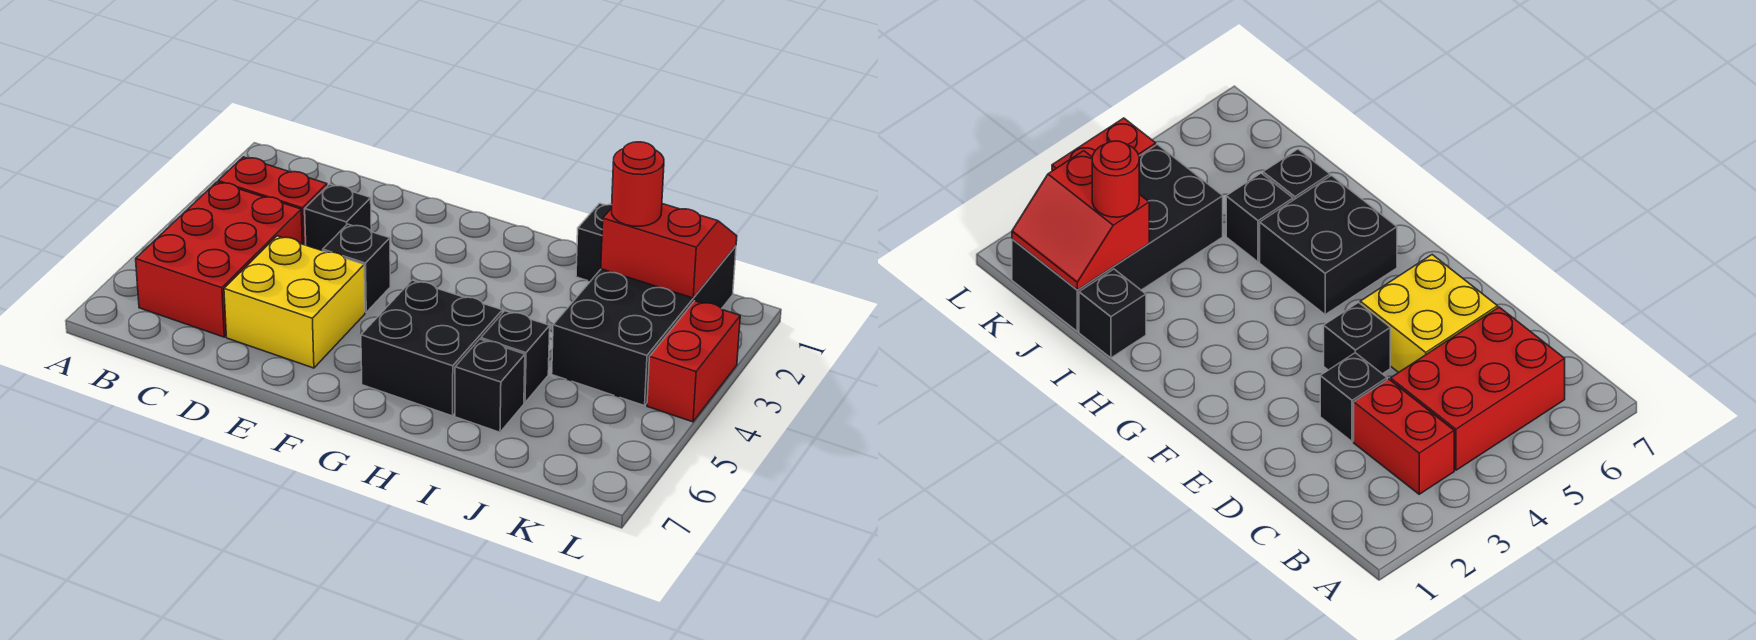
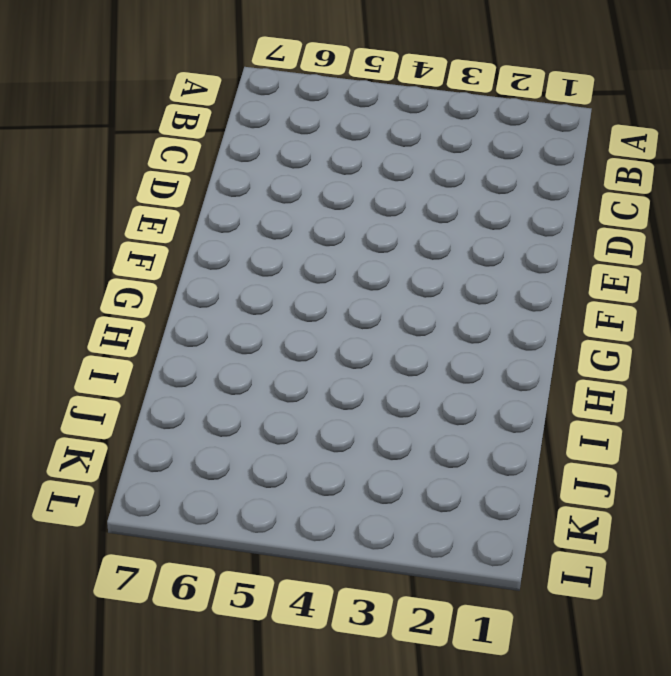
none -> red brick B3:C3 level 1
none -> red brick B4:C6 level 1
none -> black brick D3 level 1

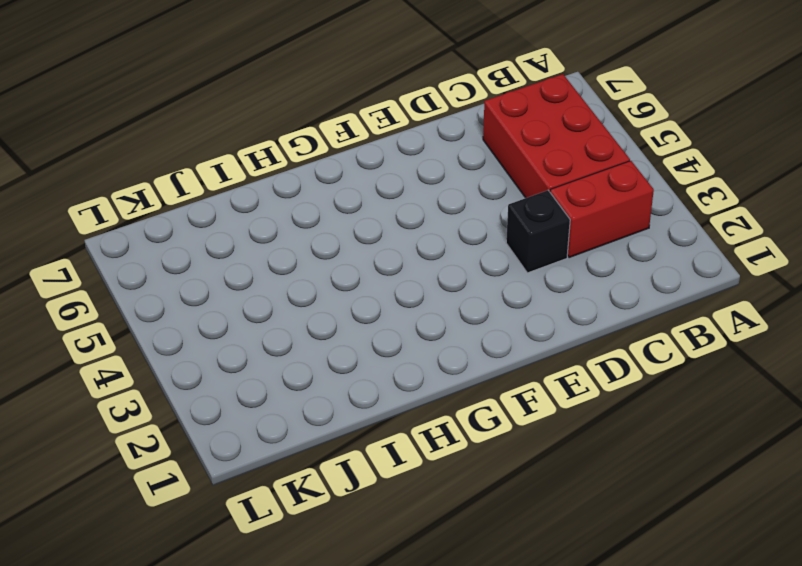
none -> yellow brick D5:E6 level 1
none -> black brick E4 level 1
none -> black brick G5:H6 level 1

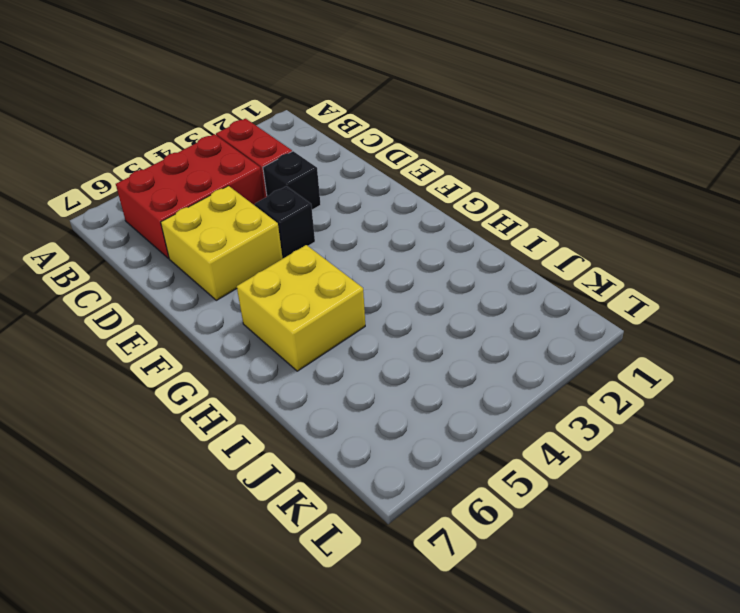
yellow brick G5:H6 level 1 -> black brick G5:H6 level 1
none -> black brick I1 level 1
none -> black brick I5 level 1
none -> black brick I6 level 1

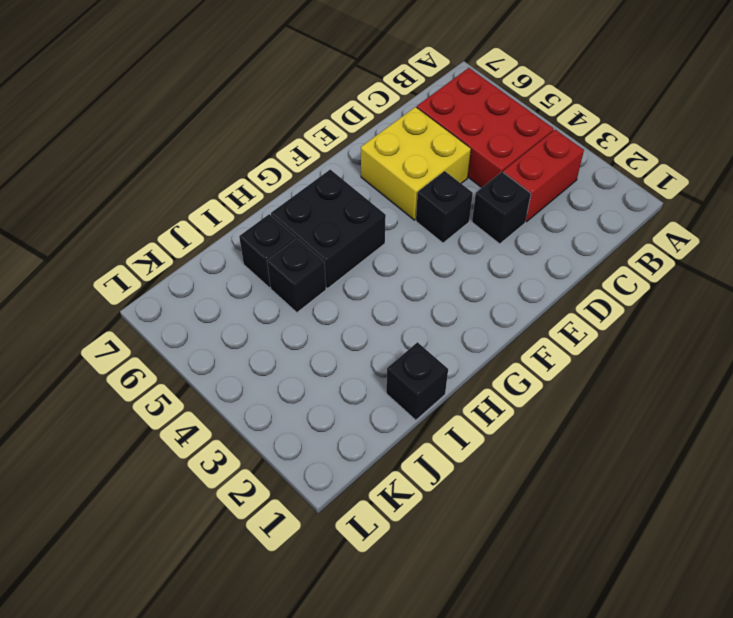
none -> black brick J1:K4 level 1
none -> red brick L3:L4 level 1
none -> red slope J1:K2 level 2 top 2

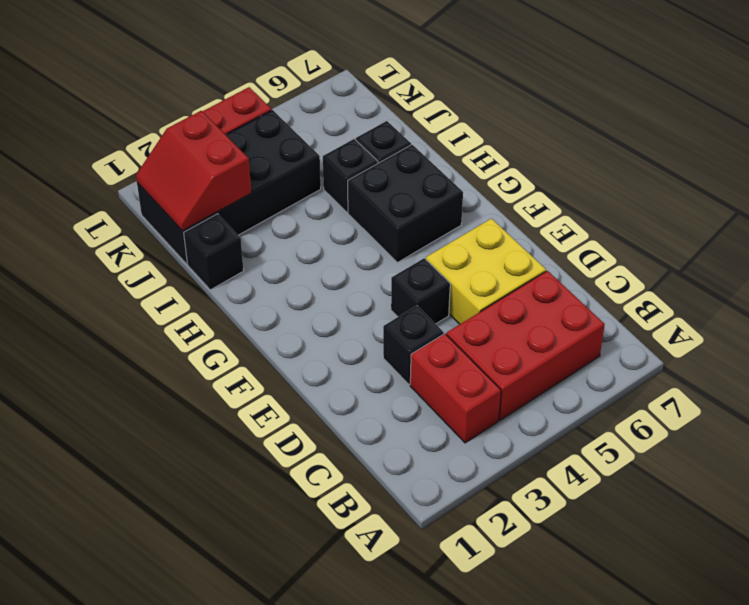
none -> red round brick J2 level 3

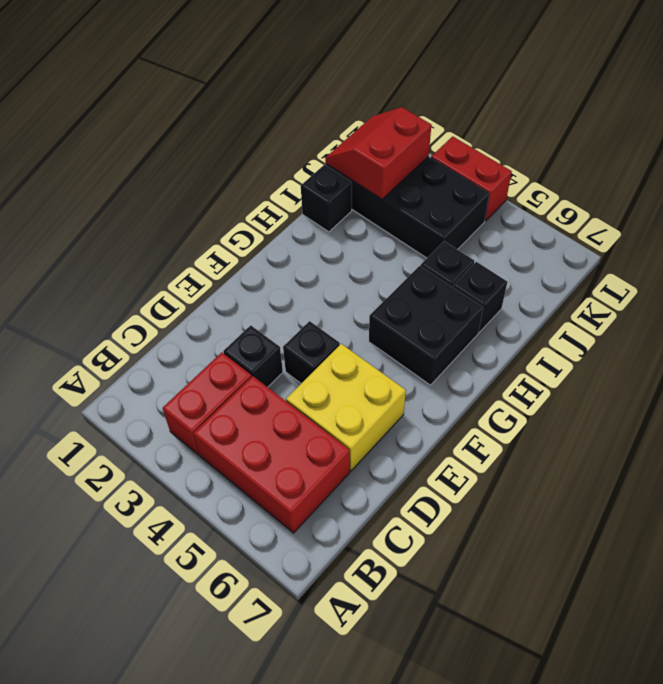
none -> red round brick J2 level 3

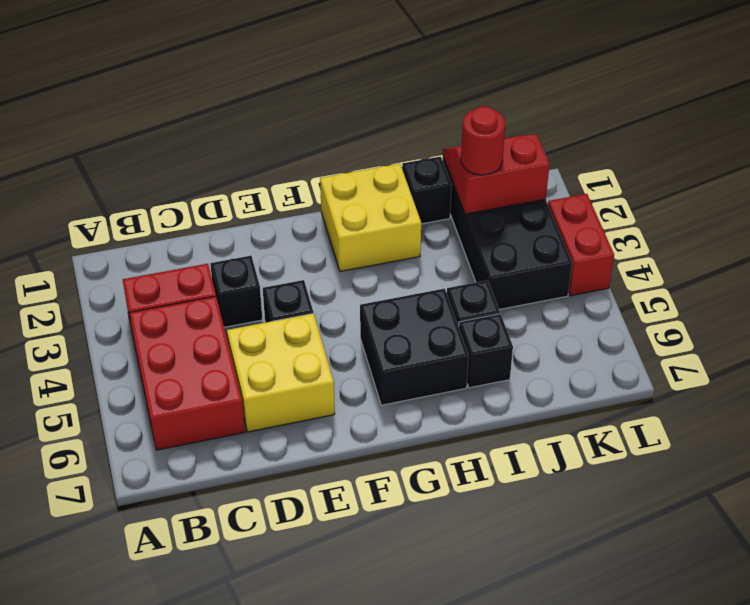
yellow brick G1:H2 level 1 -> none

